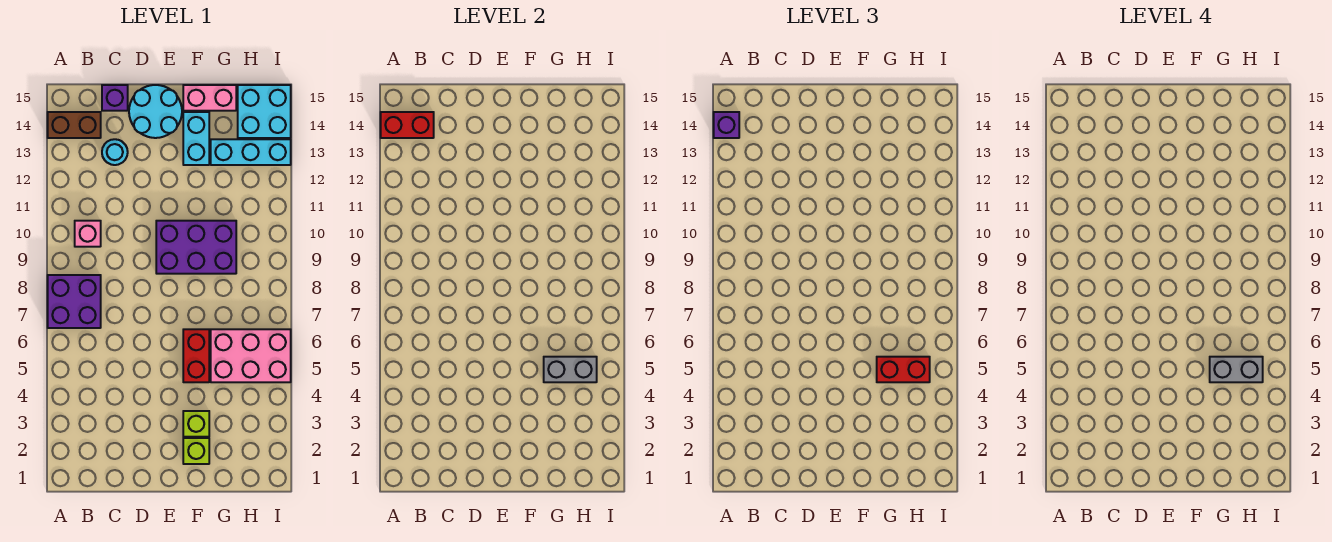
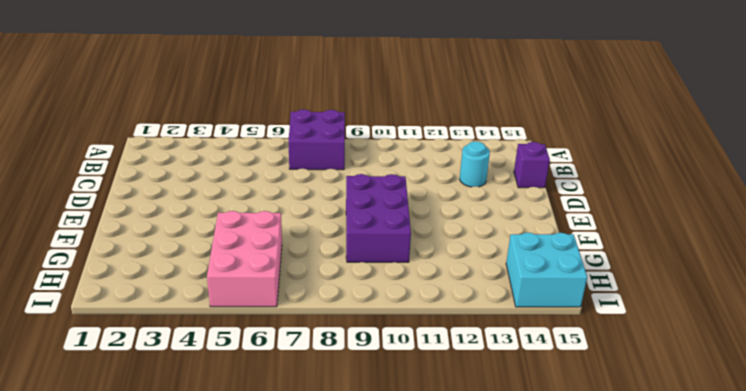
none -> brown brick A14:B14 level 1
none -> pink brick B10 level 1
none -> cyan round brick D14:E15 level 1

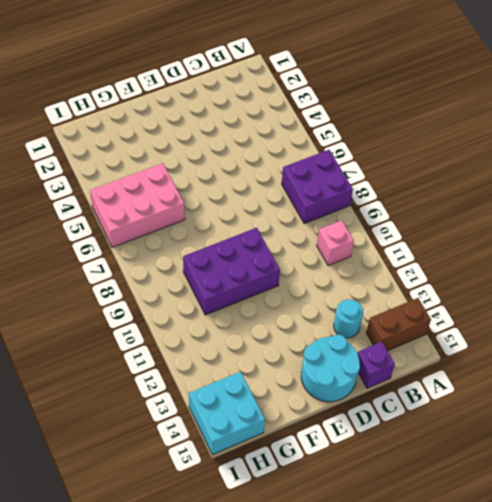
none -> lime brick F2 level 1
none -> lime brick F3 level 1
none -> red brick F5:F6 level 1

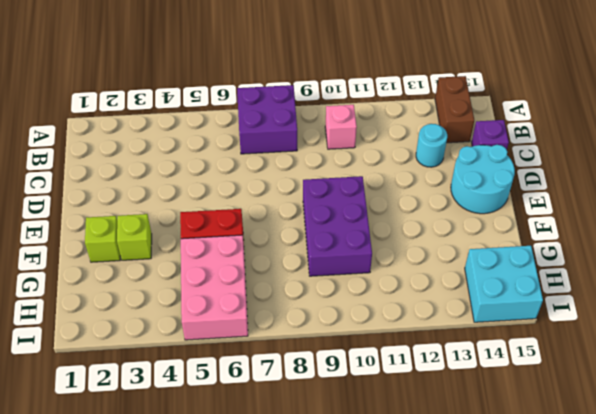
none -> cyan brick F13:F14 level 1
none -> pink brick F15:G15 level 1
none -> cyan brick G13:I13 level 1

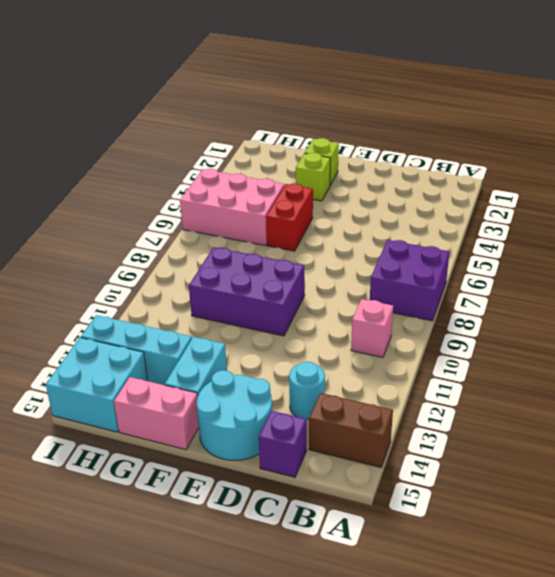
none -> red brick A14:B14 level 2
none -> grey brick G5:H5 level 2
none -> purple brick A14 level 3

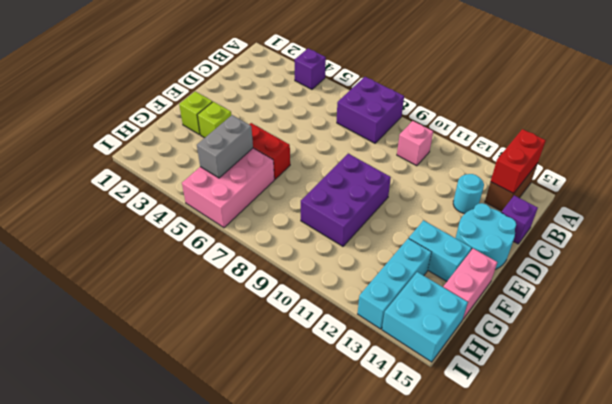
purple brick A4 level 1 -> purple brick A14 level 3
none -> red brick G5:H5 level 3
none -> grey brick G5:H5 level 4

